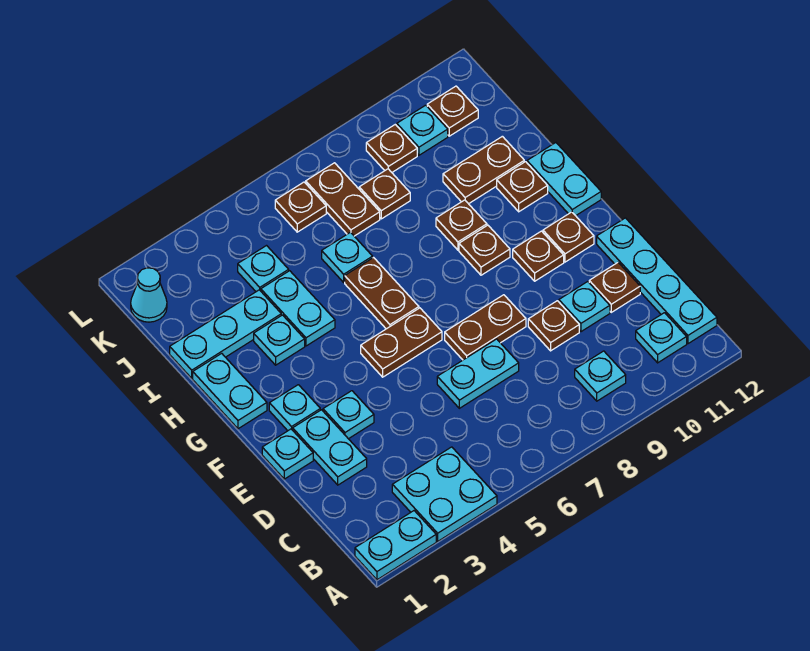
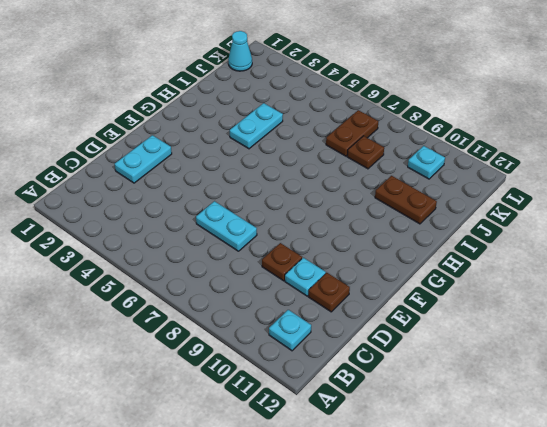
none -> cyan plate A1:A2 level 1
none -> cyan plate A3:B4 level 1
none -> cyan plate B9 level 1
none -> cyan plate B12:E12 level 1

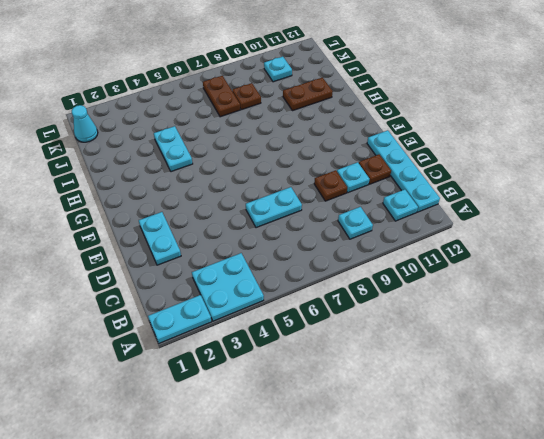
none -> cyan plate E1 level 1
none -> cyan plate E3 level 1
none -> brown plate E7:E8 level 1
none -> cyan plate F2 level 1

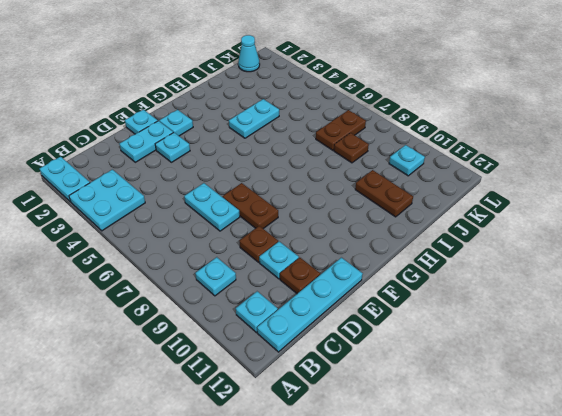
none -> brown plate F5:F6 level 1
none -> brown plate F10 level 1
none -> brown plate F11 level 1
none -> cyan plate G1:H1 level 1

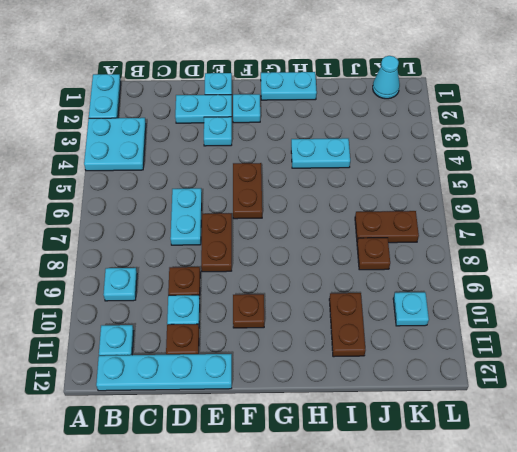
none -> brown plate F11 level 1
none -> brown plate G6:H6 level 1
none -> brown plate G9 level 1
none -> cyan plate G12:H12 level 1

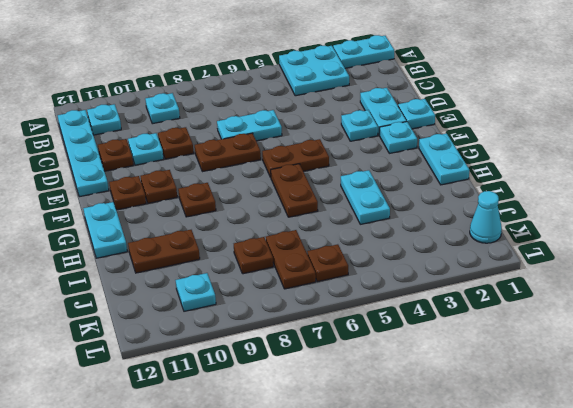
none -> cyan plate H3 level 1
none -> brown plate H9 level 1
none -> brown plate H11 level 1
none -> cyan plate I1:I3 level 1

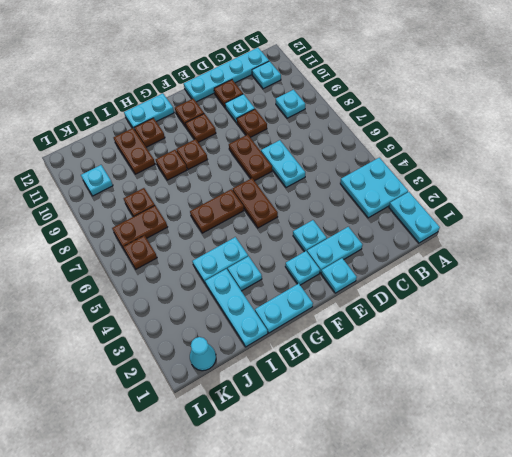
none -> cyan plate I6 level 1
none -> cyan plate J4 level 1
none -> brown plate K9 level 1
none -> brown plate K11 level 1

